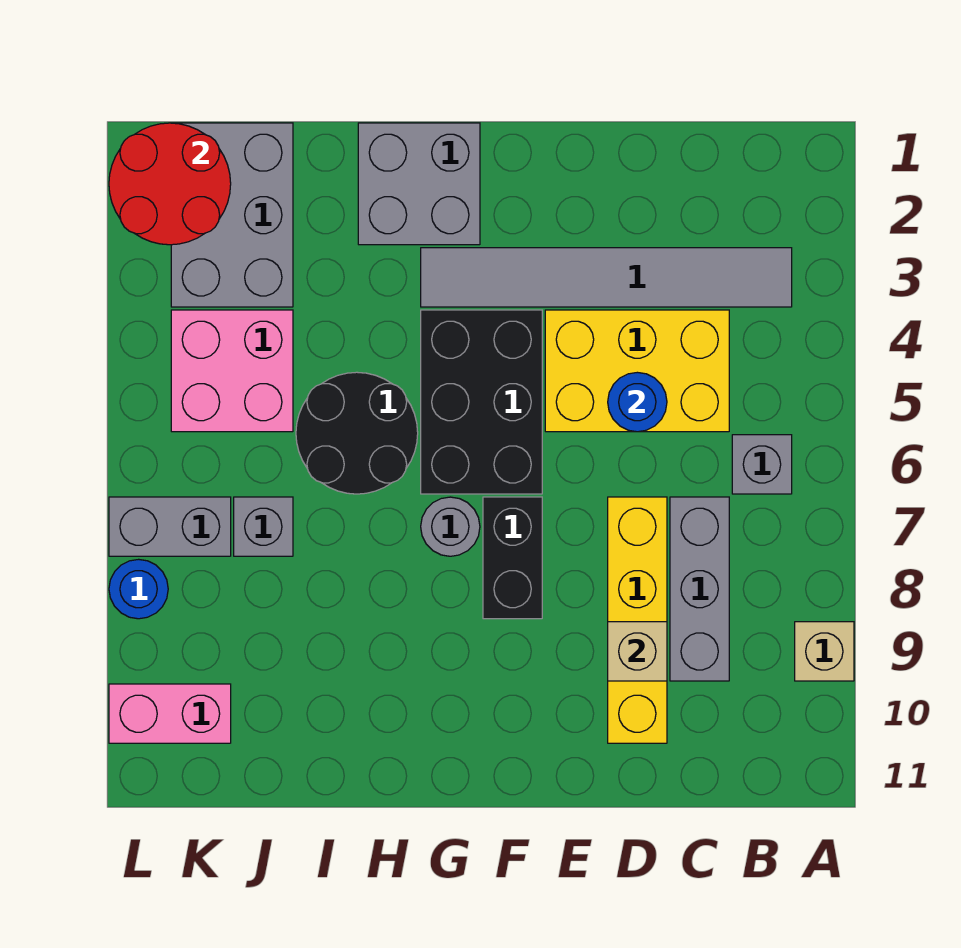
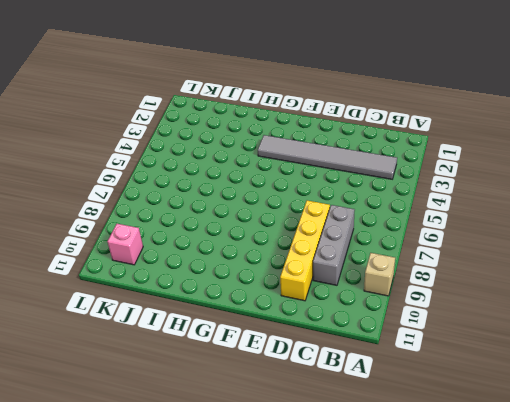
pink brick K10 level 1 -> pink brick K10:L10 level 1
none -> grey brick B6 level 1
none -> yellow brick C4:E5 level 1
none -> black brick F4:G6 level 1

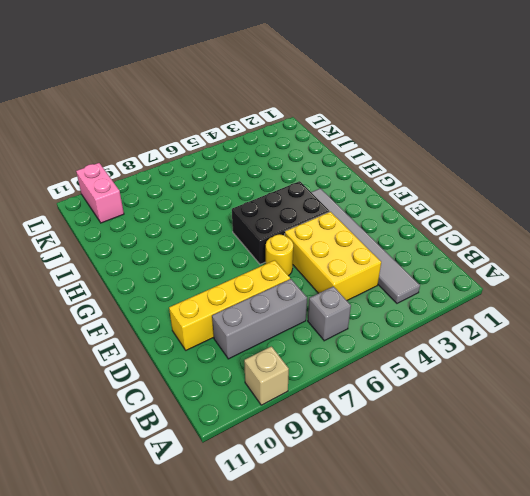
yellow round brick E6 level 1 -> none
none -> black brick F7:F8 level 1
none -> grey brick G1:H2 level 1
none -> grey round brick G7 level 1

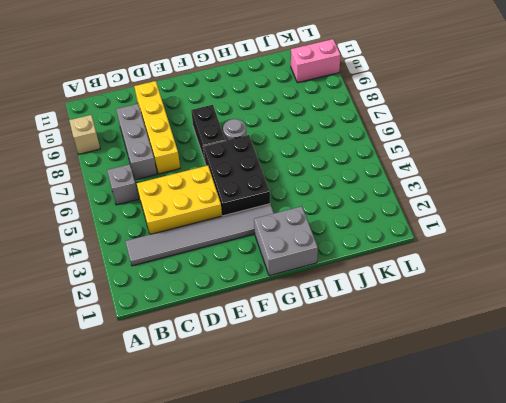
none -> black round brick H5:I6 level 1
none -> grey brick J1:K3 level 1
none -> pink brick J4:K5 level 1

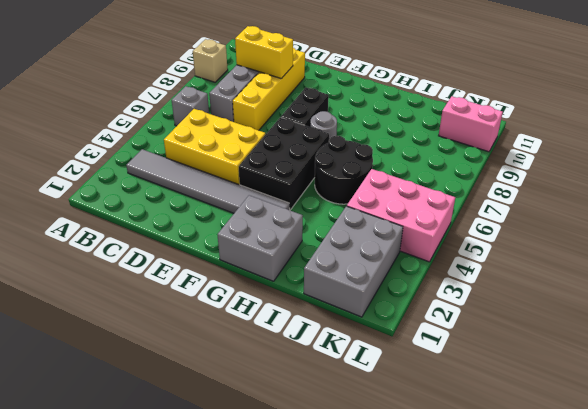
yellow brick C9:D9 level 2 -> tan brick D9 level 2
pink brick J4:L5 level 1 -> pink brick J4:K5 level 1
none -> grey brick J7 level 1
none -> grey brick K7:L7 level 1
none -> blue round brick L8 level 1

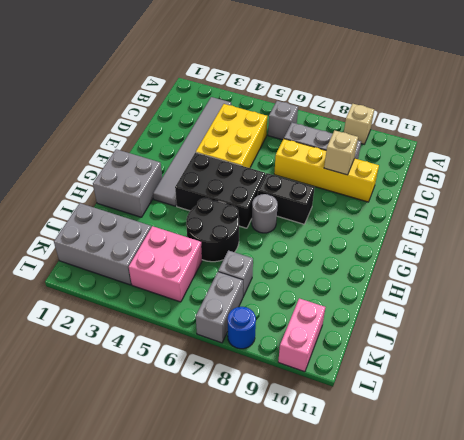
none -> blue round brick D5 level 2
none -> red round brick K1:L2 level 2

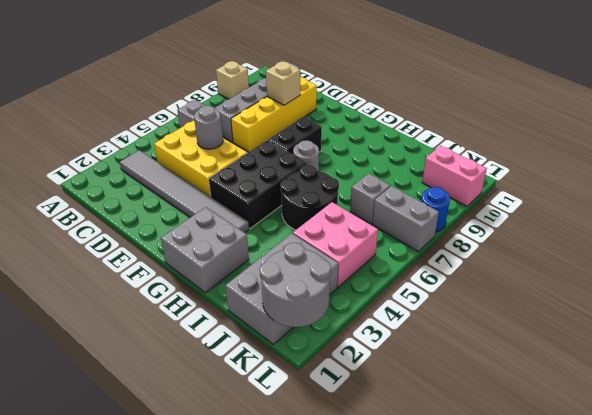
grey round brick D5 level 2 -> blue round brick D5 level 2
grey round brick K1:L2 level 2 -> red round brick K1:L2 level 2

